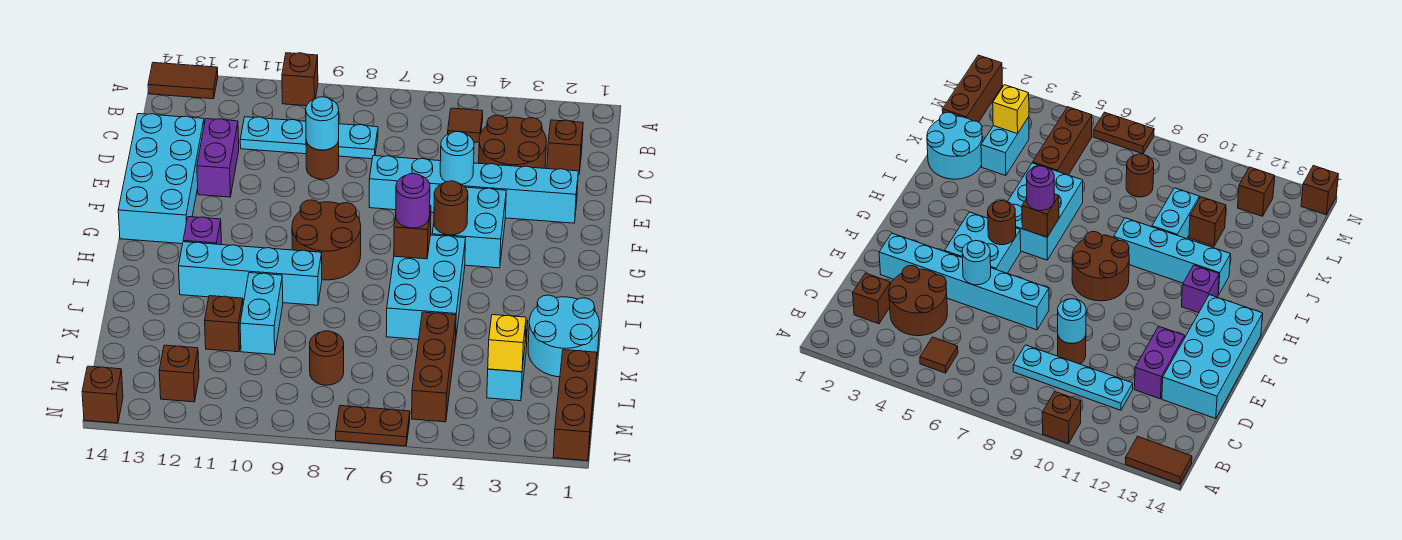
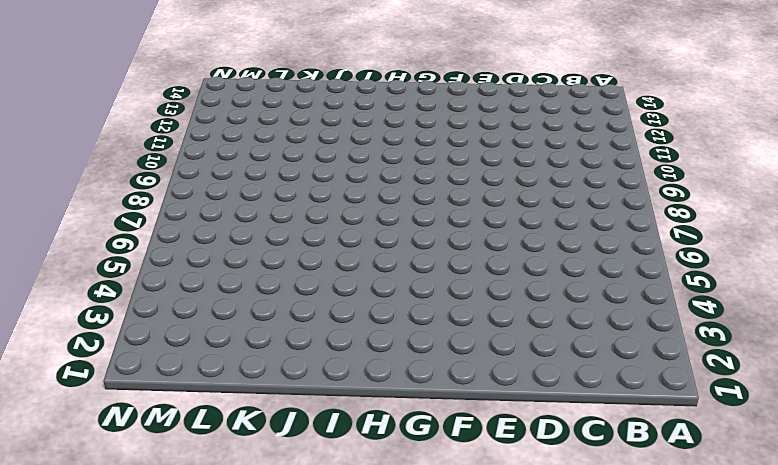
none -> brown brick A10 level 1
none -> brown tile A13:A14 level 1
none -> brown tile B5 level 1
none -> brown brick C2 level 1

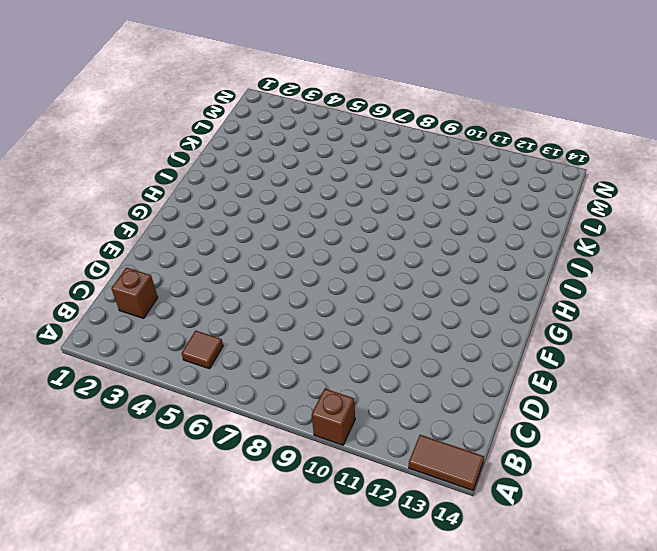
none -> brown round brick C3:D4 level 1
none -> cyan plate C8:C11 level 1
none -> brown round brick D9 level 1
none -> purple brick D12:E12 level 1

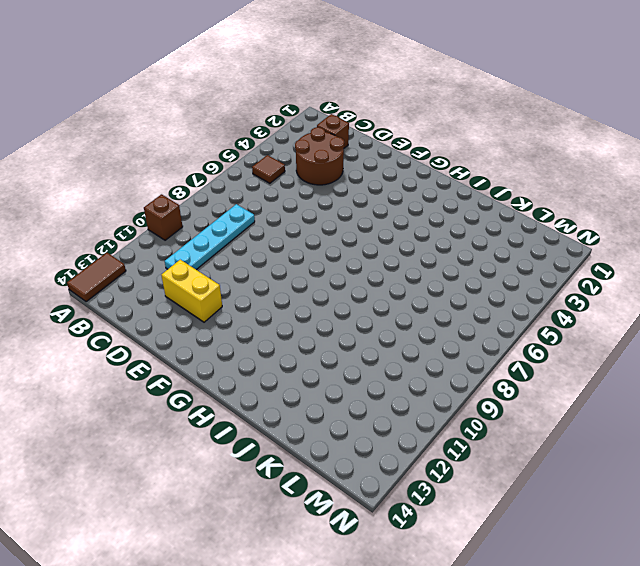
yellow brick D12:E12 level 1 -> purple brick D12:E12 level 1
none -> brown round brick D9 level 1
none -> cyan brick D13:G14 level 1
none -> cyan brick E2:E7 level 1
none -> cyan brick F4:G5 level 1

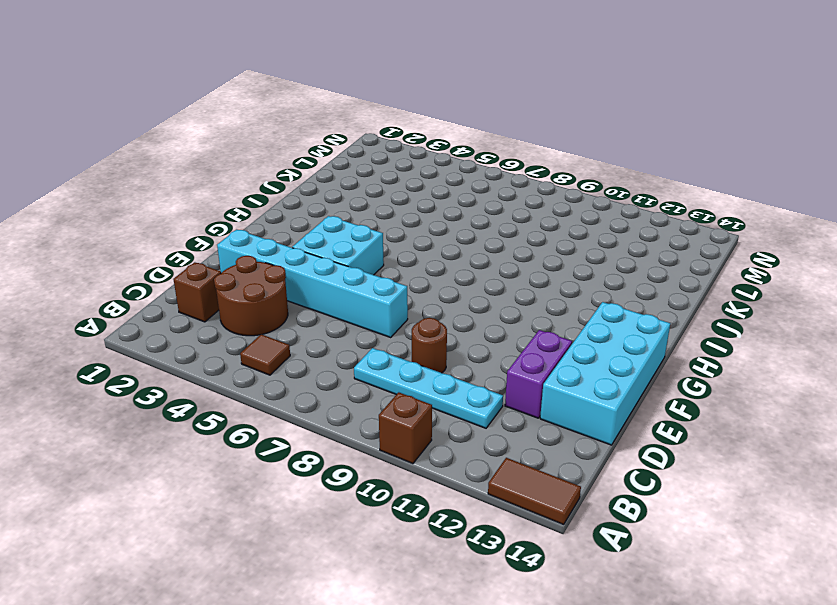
none -> brown round brick G8:H9 level 1
none -> cyan brick H5:J6 level 1
none -> purple brick H12 level 1
none -> cyan brick I9:I12 level 1

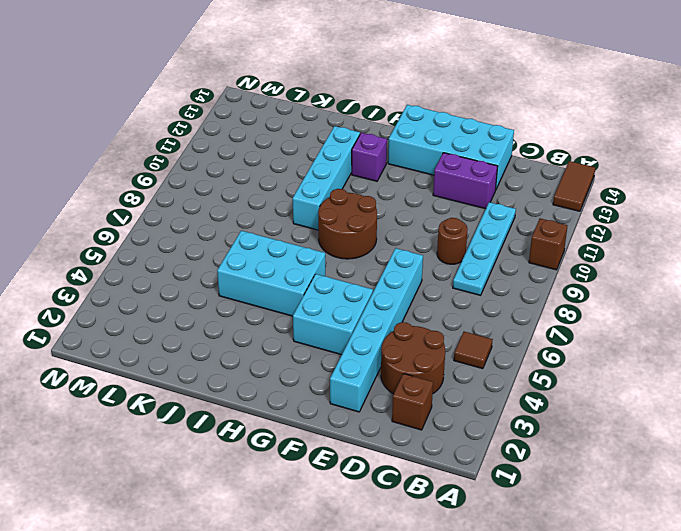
none -> cyan round brick J1:K2 level 1
none -> cyan brick J10:K10 level 1
none -> cyan brick K3:L3 level 1
none -> brown brick K5:M5 level 1

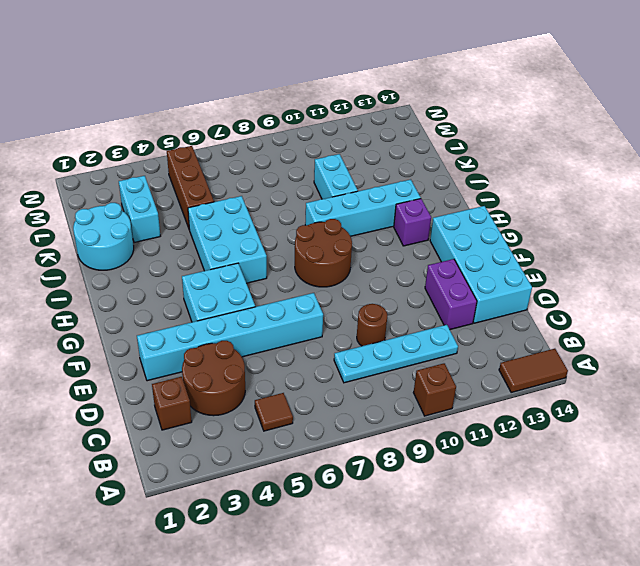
none -> brown brick K11 level 1
none -> brown brick L1:N1 level 1
none -> brown round brick L8 level 1
none -> brown brick M12 level 1

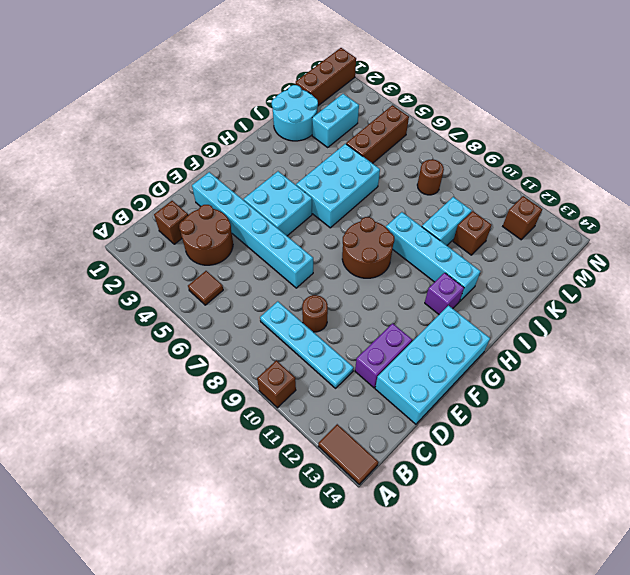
none -> brown plate N6:N7 level 1
none -> brown brick N14 level 1
none -> cyan round brick D9 level 2
none -> cyan round brick E5 level 2

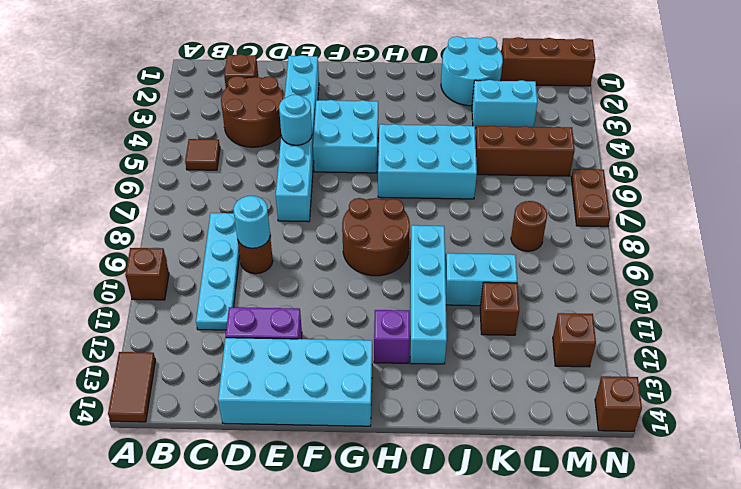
none -> brown round brick G5 level 2
none -> brown brick H6 level 2
none -> yellow brick L3 level 2
none -> purple round brick H6 level 3

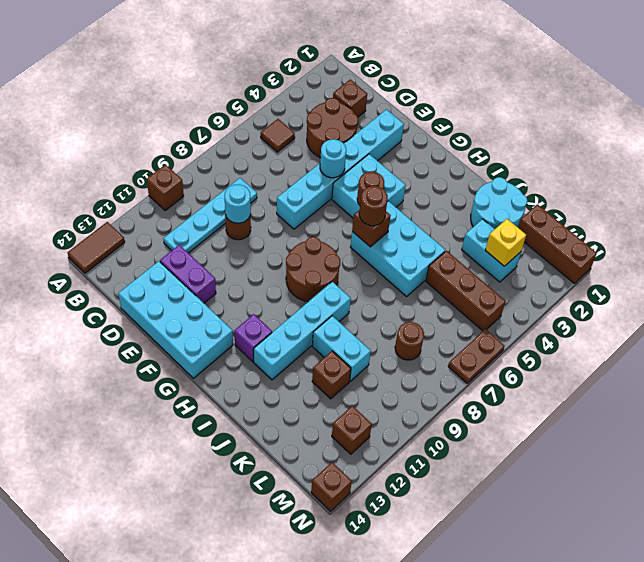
brown round brick H6 level 3 -> purple round brick H6 level 3

